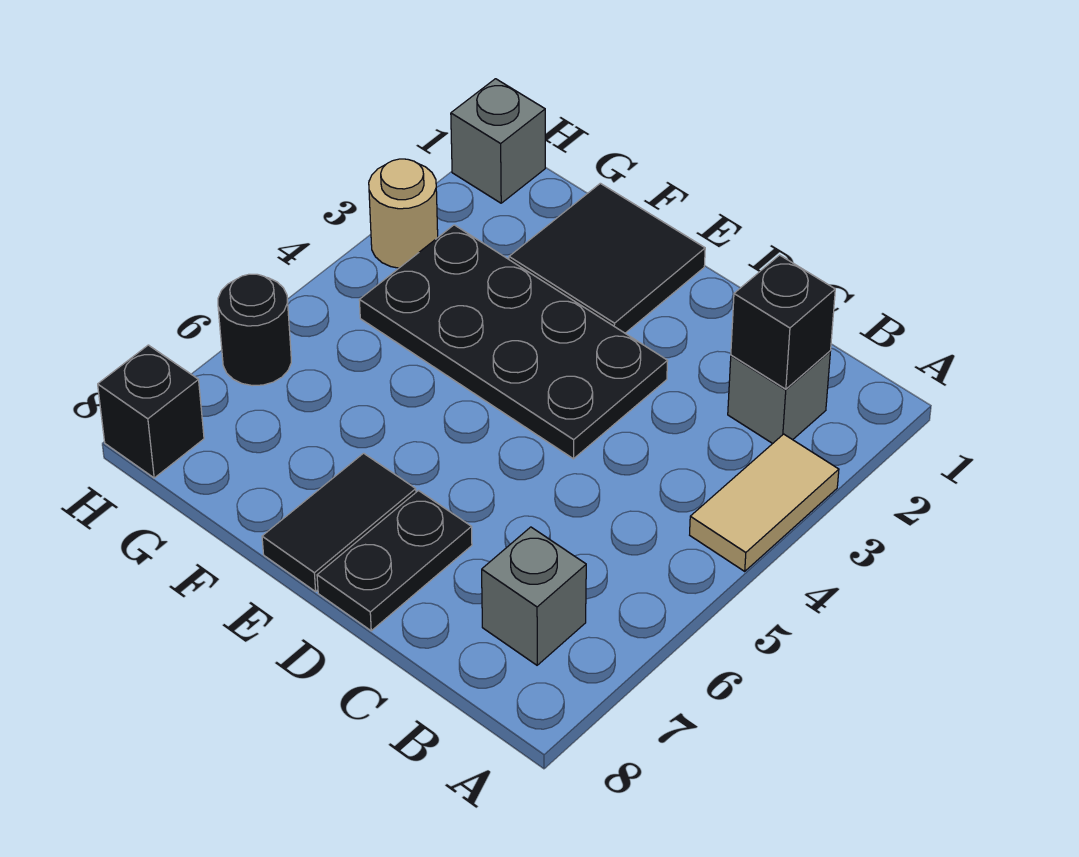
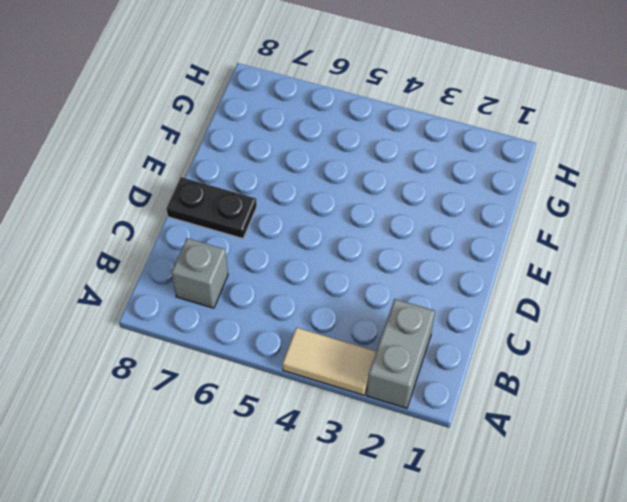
grey brick A2:B2 level 1 -> grey brick B2 level 1
none -> black plate D3:G4 level 1
none -> black tile E1:F2 level 1
none -> black tile E7:E8 level 1

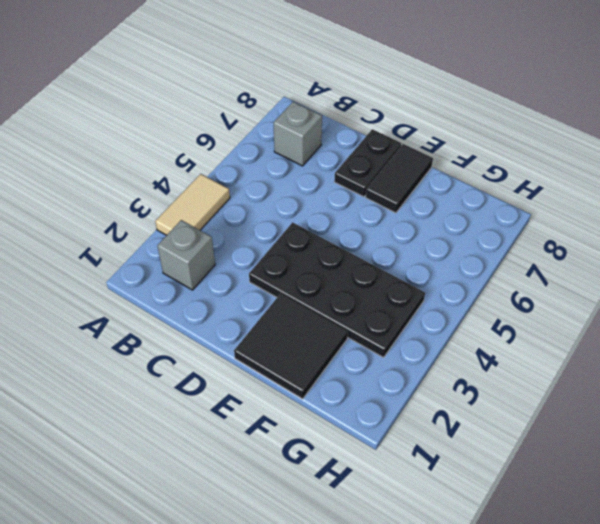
none -> grey brick H1 level 1
none -> tan round brick H3 level 1
none -> black round brick H6 level 1

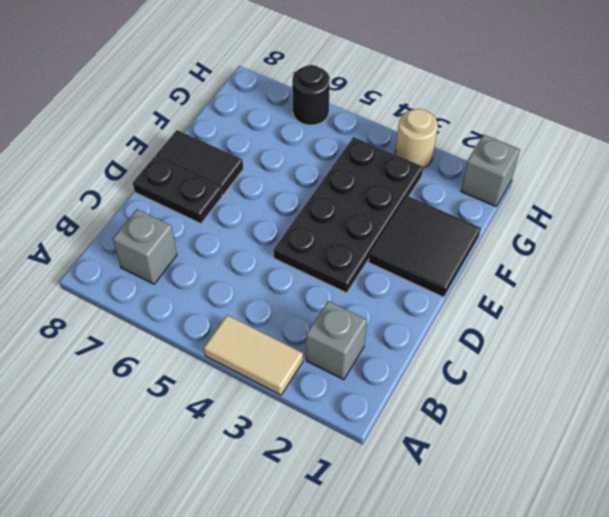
none -> black brick H8 level 1
none -> black brick B2 level 2

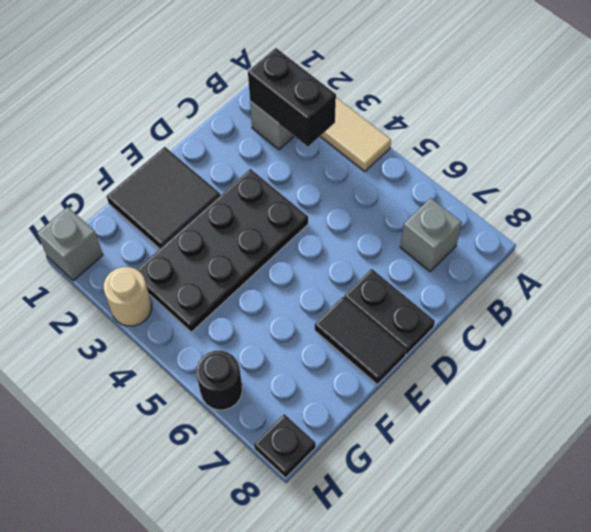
black brick B2:B3 level 2 -> black brick B2 level 2
black plate H8 level 1 -> black brick H8 level 1

